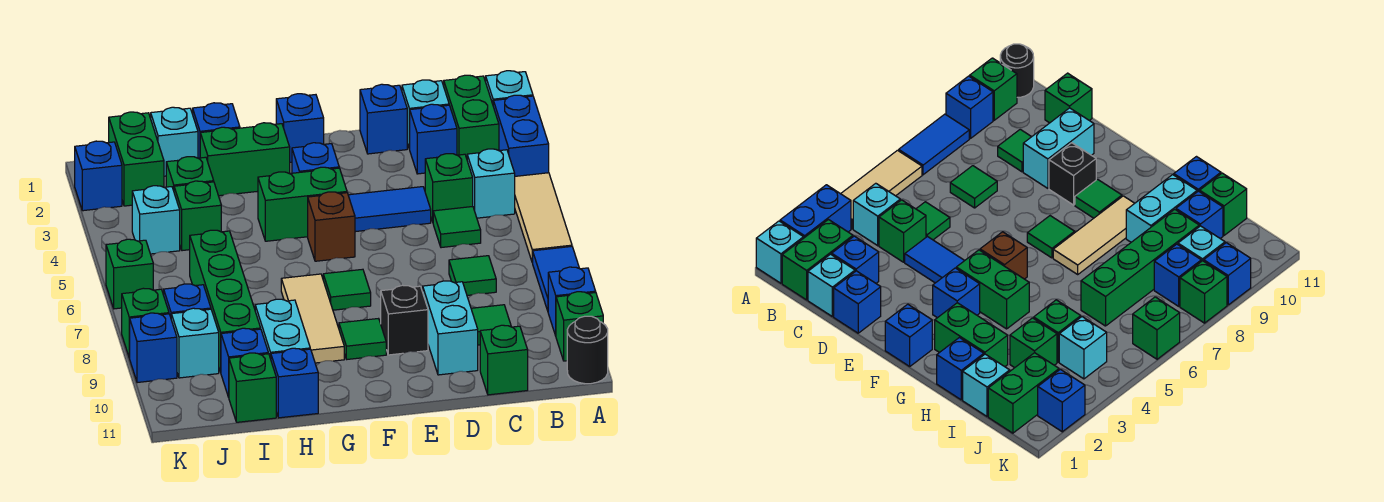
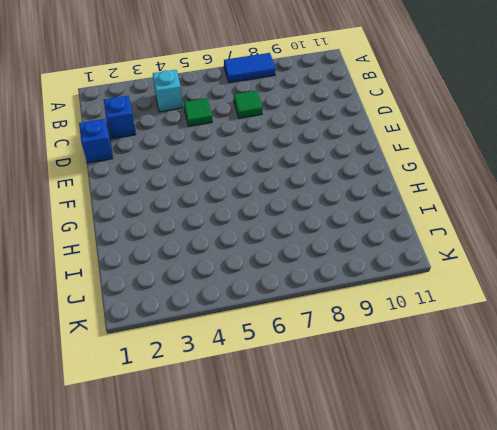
none -> cyan brick A1 level 1
none -> blue brick A2:A3 level 1
none -> tan tile A4:A6 level 1
none -> blue brick A9 level 1

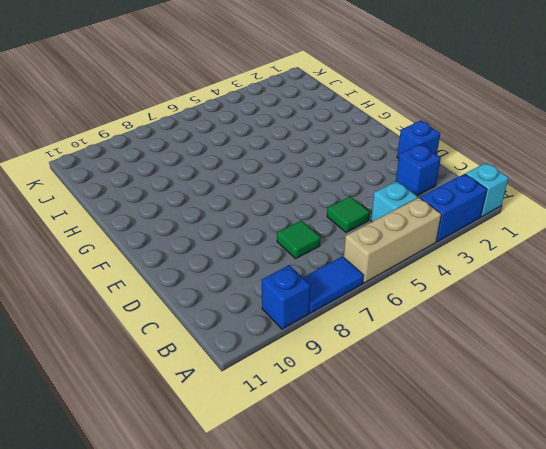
tan brick A4:A6 level 1 -> tan tile A4:A6 level 1
none -> green brick A10 level 1
none -> black round brick A11 level 1
none -> green brick B1:B2 level 1
none -> cyan brick C1 level 1

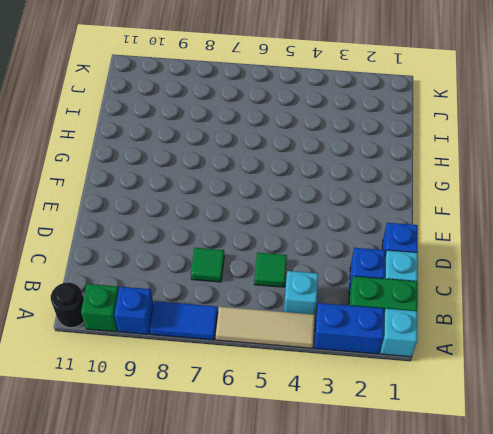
none -> green brick C4 level 1
none -> green tile C9 level 1
none -> green brick C11 level 1
none -> blue tile D4:E4 level 1

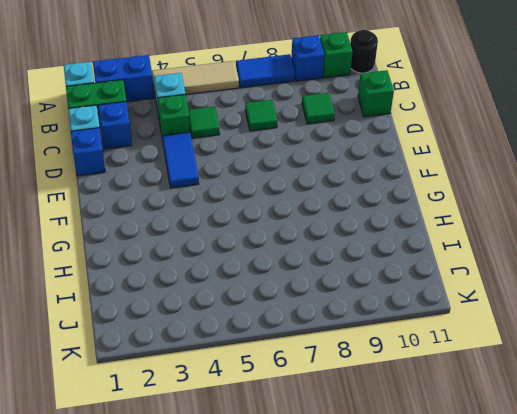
none -> cyan brick D9:D10 level 1
none -> black brick E9 level 1
none -> blue brick F1 level 1
none -> blue brick F3 level 1

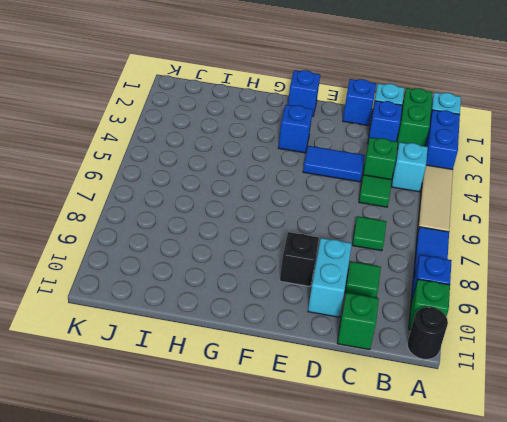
none -> green brick F4:G4 level 1
none -> brown brick F5 level 1
none -> green tile F7 level 1
none -> green tile F9 level 1

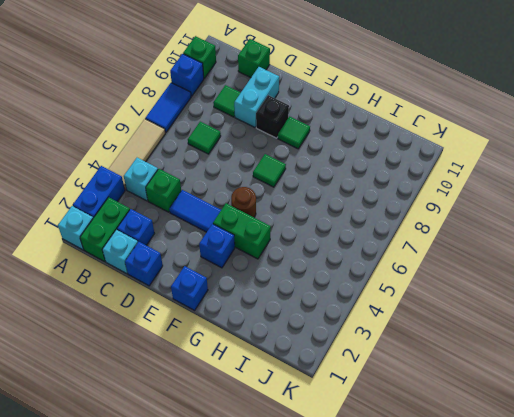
brown round brick F5 level 1 -> brown brick F5 level 1
none -> black round brick A11 level 1
none -> green tile C5 level 1
none -> green brick G2:H2 level 1
none -> tan tile G7:G9 level 1

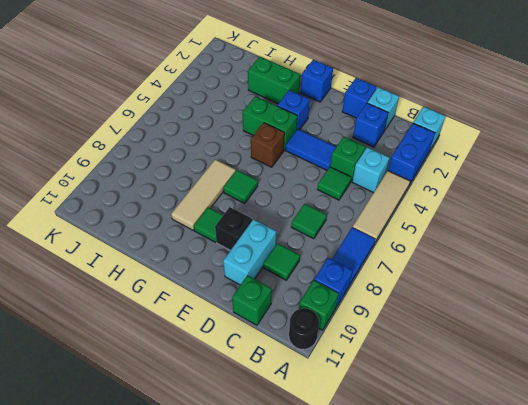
none -> green brick B1:B2 level 1
none -> blue brick H1 level 1
none -> cyan brick H9:H10 level 1
none -> blue brick H11 level 1

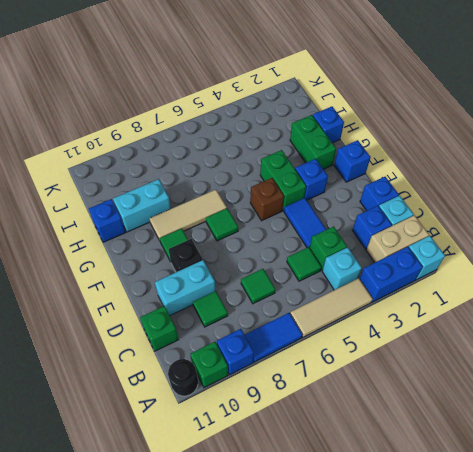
tan brick B1:B2 level 1 -> green brick B1:B2 level 1
none -> cyan brick I1 level 1
none -> green brick I3 level 1
none -> green brick I4 level 1
none -> green brick I6:I9 level 1

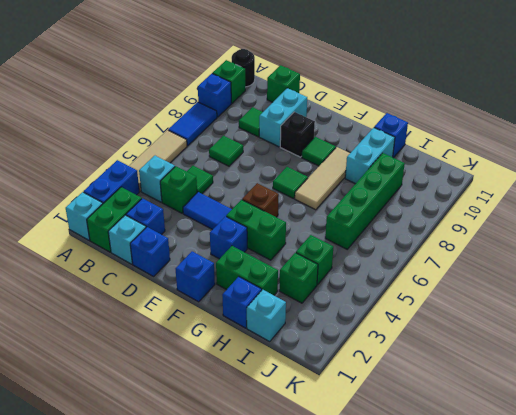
none -> blue brick I10 level 1
none -> green brick I11 level 1
none -> green brick J1:J2 level 1
none -> cyan brick J4 level 1

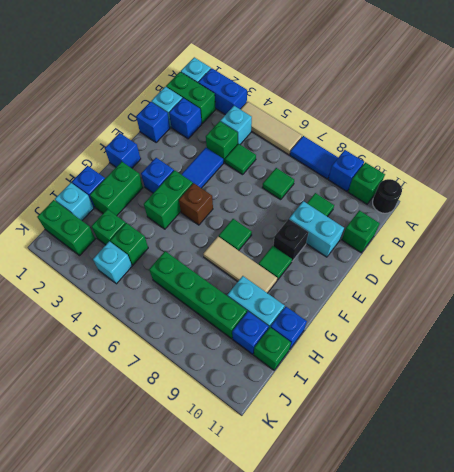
none -> blue brick J8 level 1
none -> cyan brick J9 level 1
none -> blue brick K2 level 1
none -> green brick K6 level 1

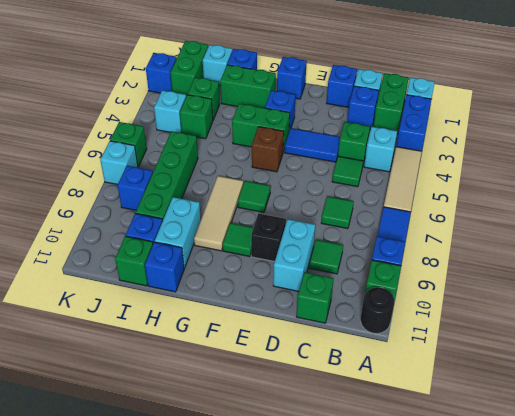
cyan brick K7 level 1 -> cyan brick J9 level 1
none -> green brick K8 level 1
none -> blue brick K9 level 1

